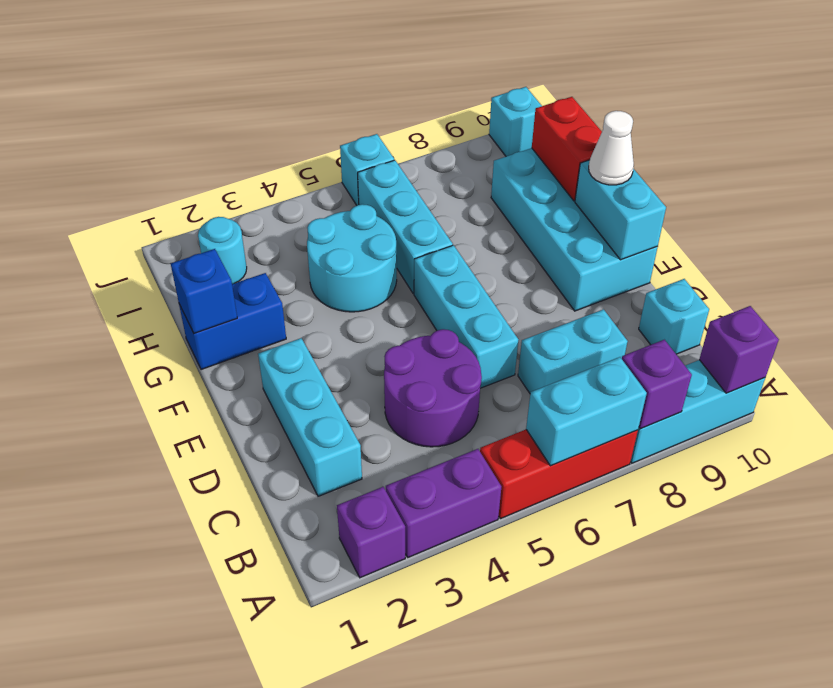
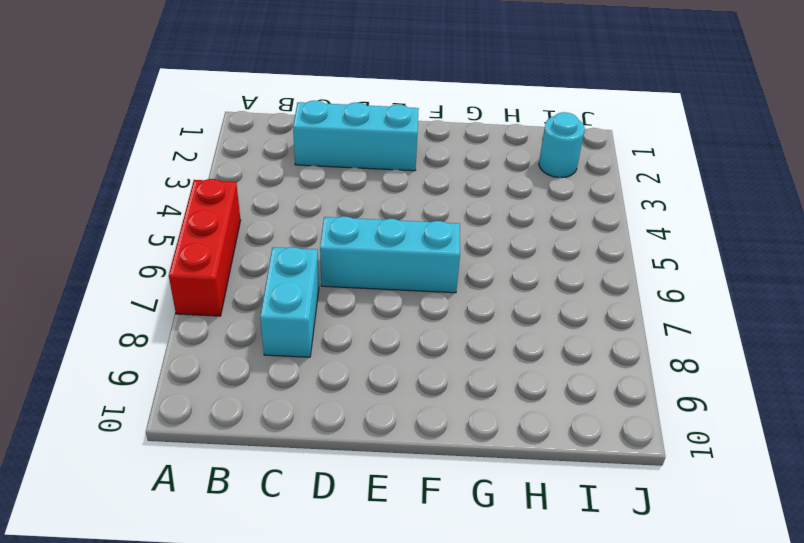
none -> purple brick A2 level 1
none -> purple brick A3:A4 level 1
none -> cyan brick A8:A10 level 1

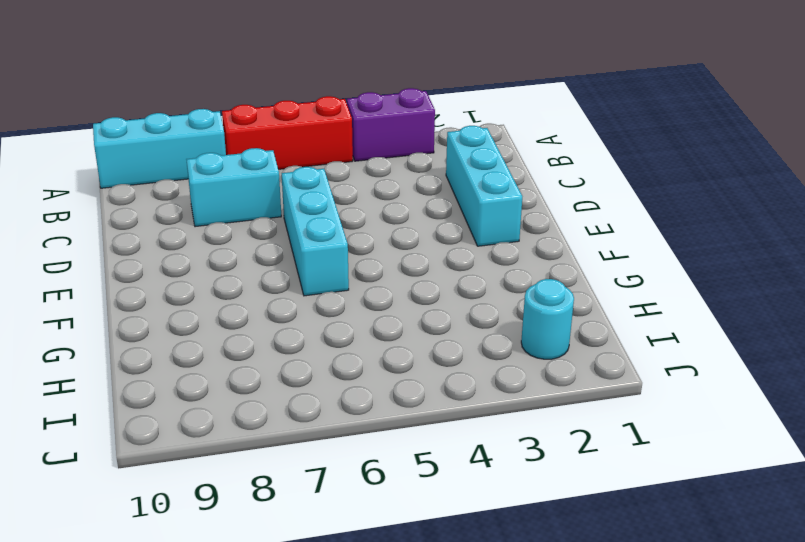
none -> purple brick A2 level 1
none -> purple round brick C4:D5 level 1
none -> cyan brick C10 level 1

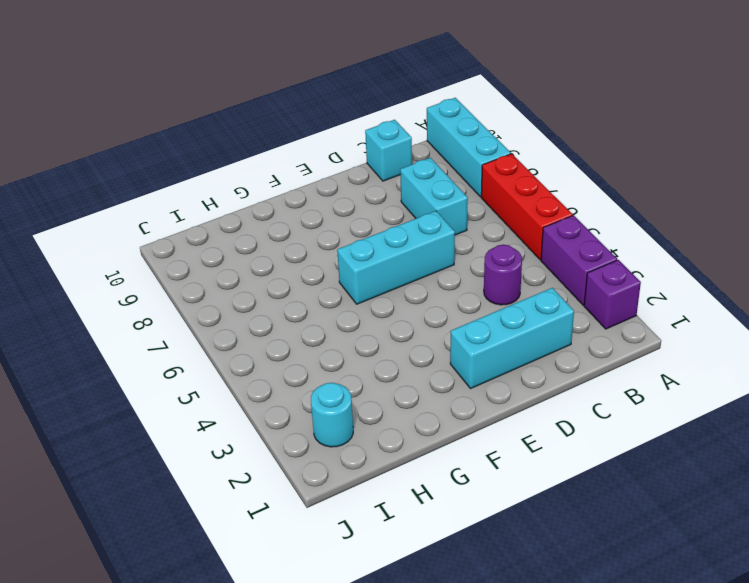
purple round brick C4 level 1 -> purple round brick C4:D5 level 1
none -> cyan brick E9:H10 level 1
none -> blue brick G1:G2 level 1
none -> cyan round brick G4:H5 level 1

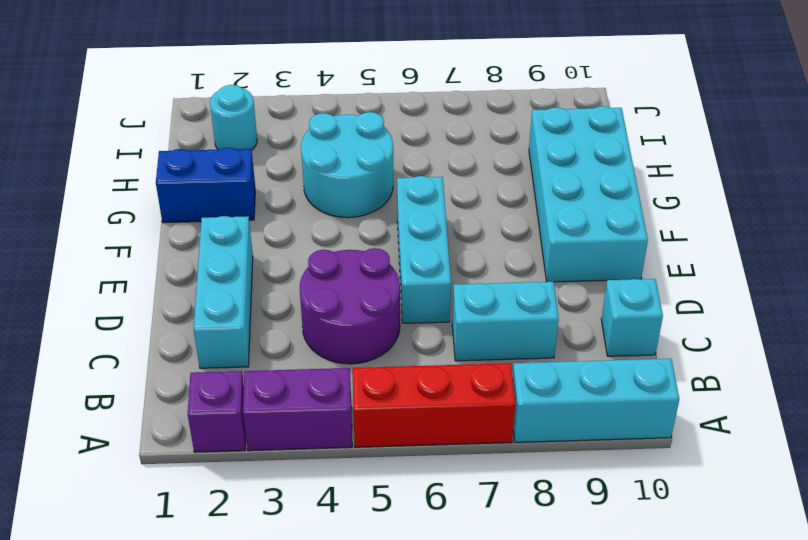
none -> cyan brick G6:I6 level 1
none -> cyan brick J6 level 1
none -> cyan brick J10 level 1

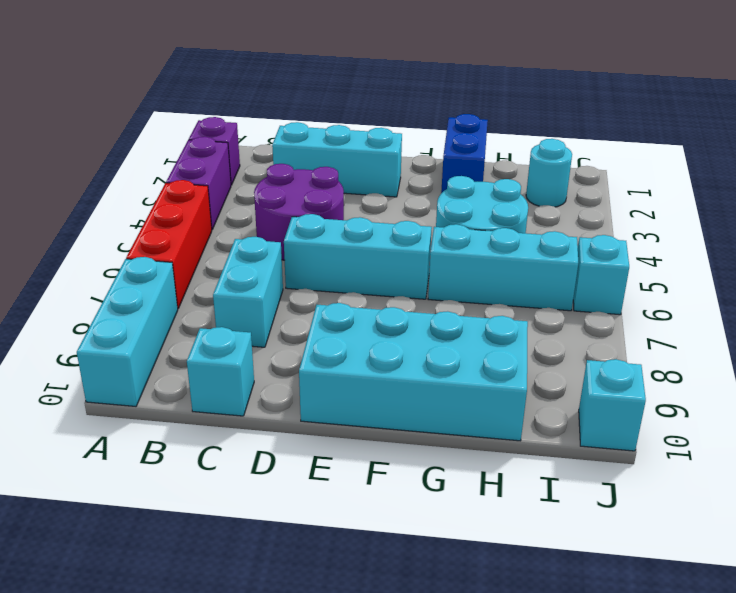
none -> cyan brick A6:A7 level 2
none -> purple brick A8 level 2
none -> purple brick A10 level 2

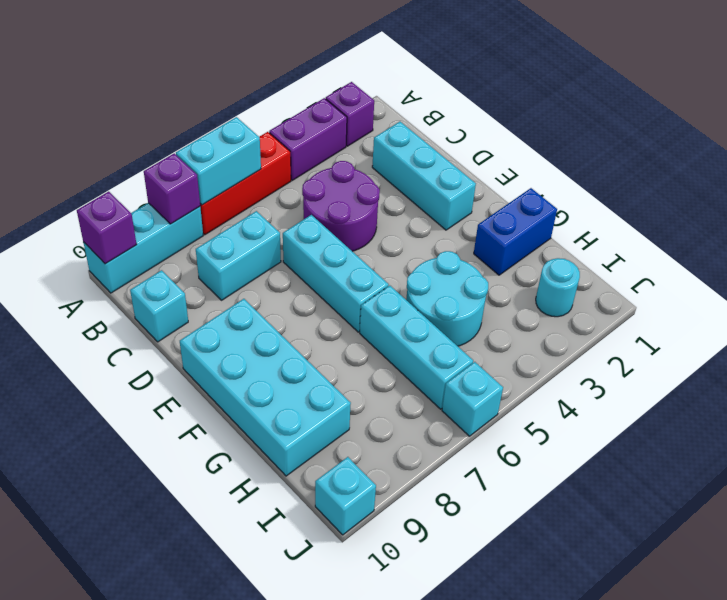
none -> cyan brick E10:F10 level 2
none -> blue brick G1 level 2
none -> red brick G10:H10 level 2

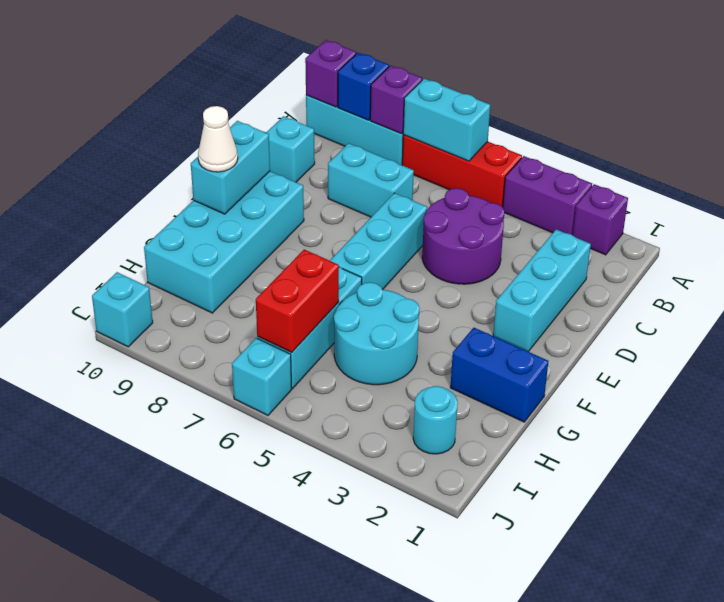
blue brick A9 level 2 -> blue brick G1 level 2
red brick H6:I6 level 2 -> red brick G10:H10 level 2

